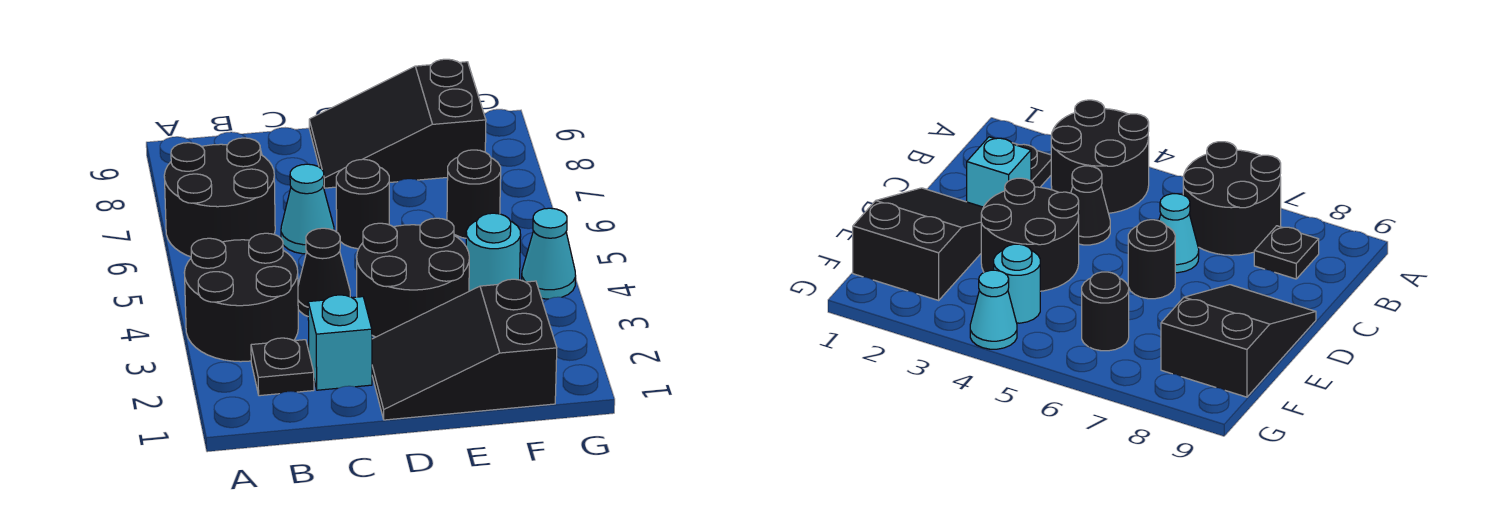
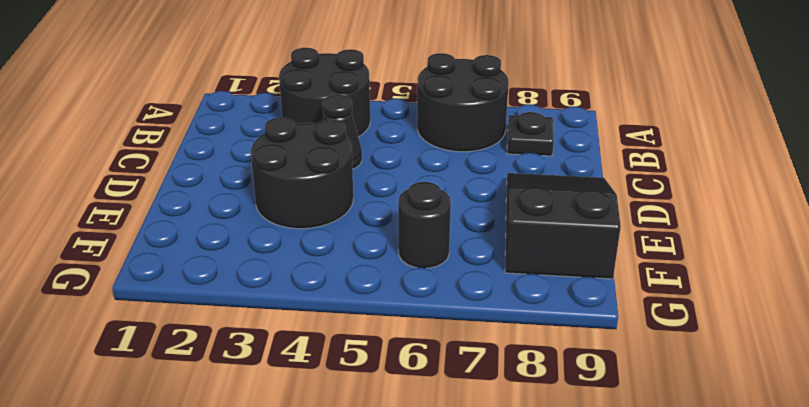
none -> black plate B2 level 1
none -> cyan brick C2 level 1
none -> cyan cone C6 level 1

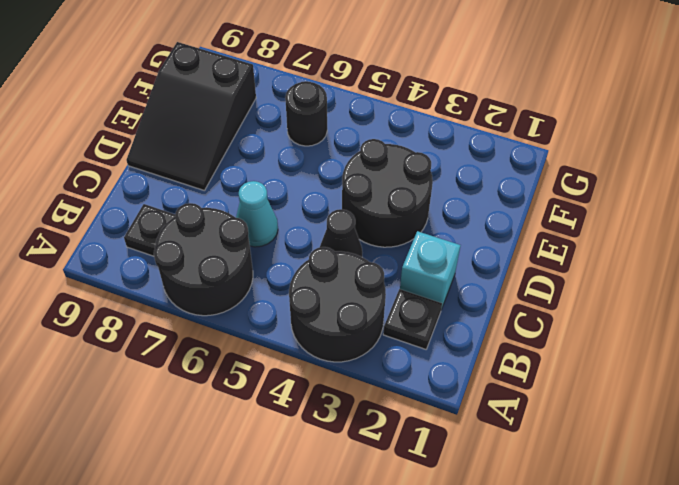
none -> black slope D1:F2 level 1 top F
none -> black round brick D6 level 1
none -> cyan round brick F4 level 1

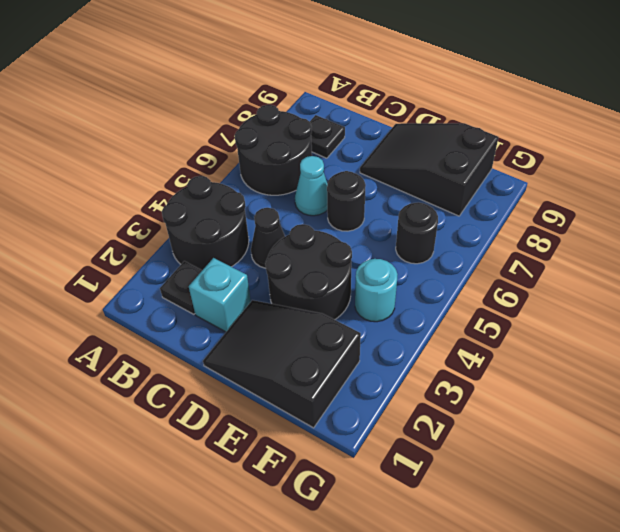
none -> cyan cone G4 level 1

